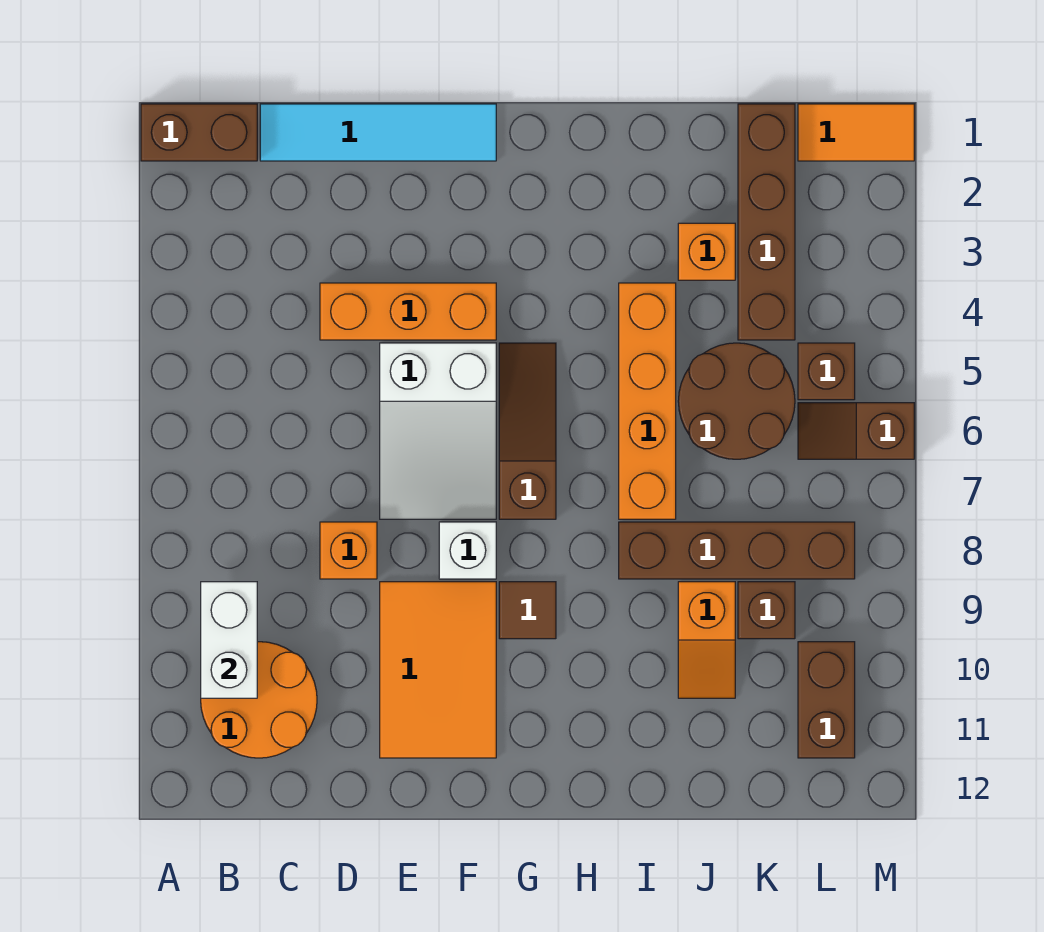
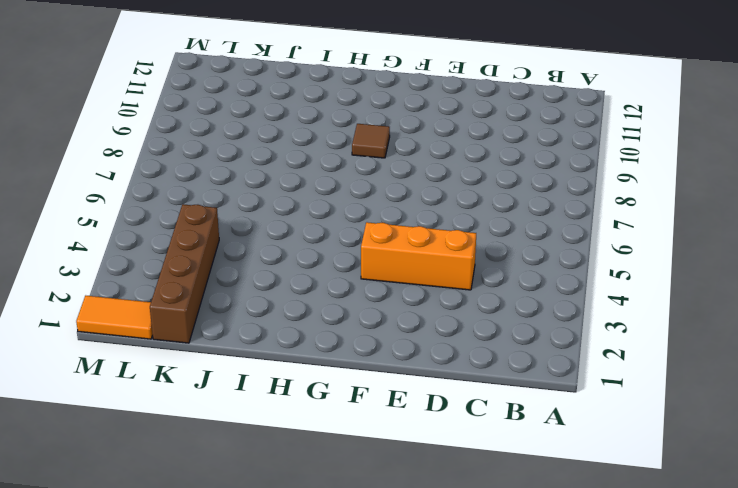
none -> brown brick A1:B1 level 1
none -> orange round brick B10:C11 level 1
none -> cyan tile C1:F1 level 1

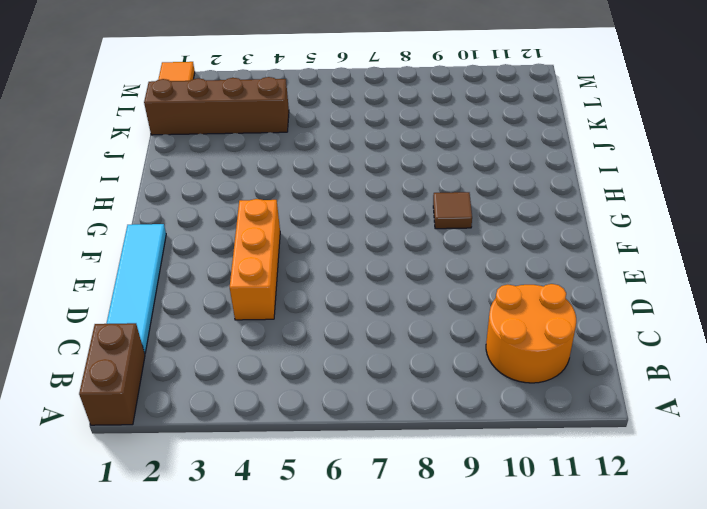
none -> orange brick D8 level 1
none -> white slope E5:F7 level 1 top 5
none -> orange tile E9:F11 level 1

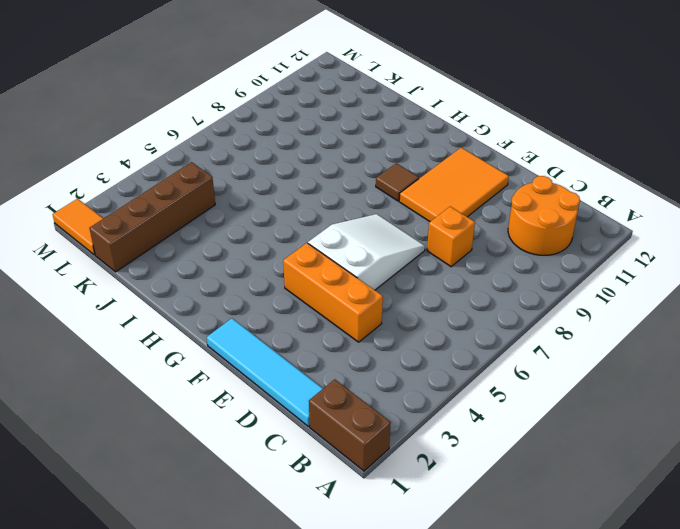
none -> white brick F8 level 1
none -> brown slope G5:G7 level 1 top 7
none -> orange brick I4:I7 level 1

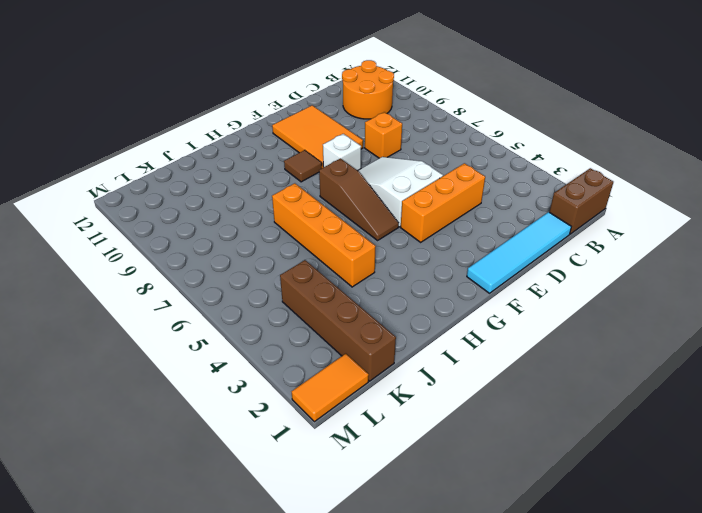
none -> brown brick I8:L8 level 1
none -> orange brick J3 level 1
none -> brown round brick J5:K6 level 1

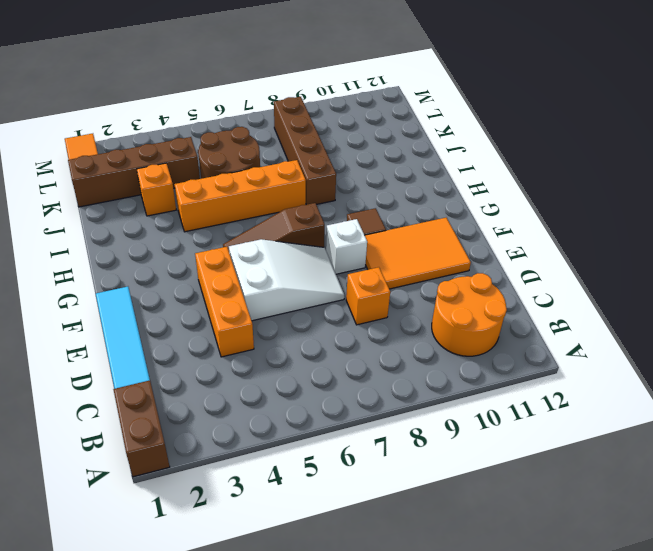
none -> orange slope J9:J10 level 1 top 9
none -> brown brick K9 level 1
none -> brown brick L5 level 1

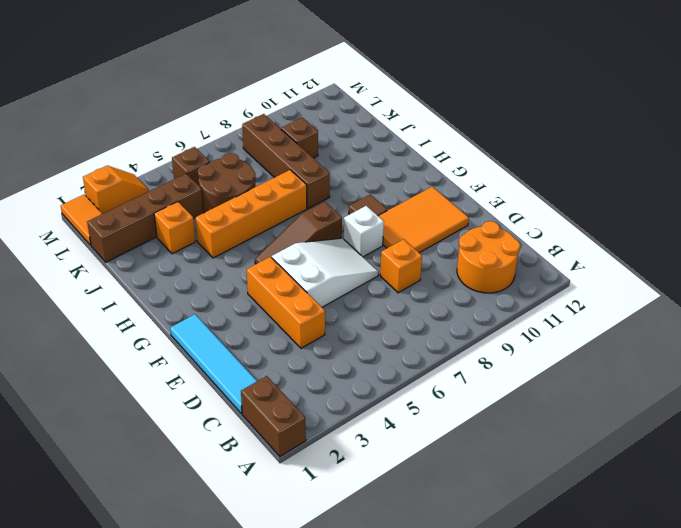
orange slope M2:M3 level 1 top 2 -> orange slope J9:J10 level 1 top 9
none -> brown slope L6:M6 level 1 top M
none -> brown brick L10:L11 level 1
none -> white brick B9:B10 level 2

